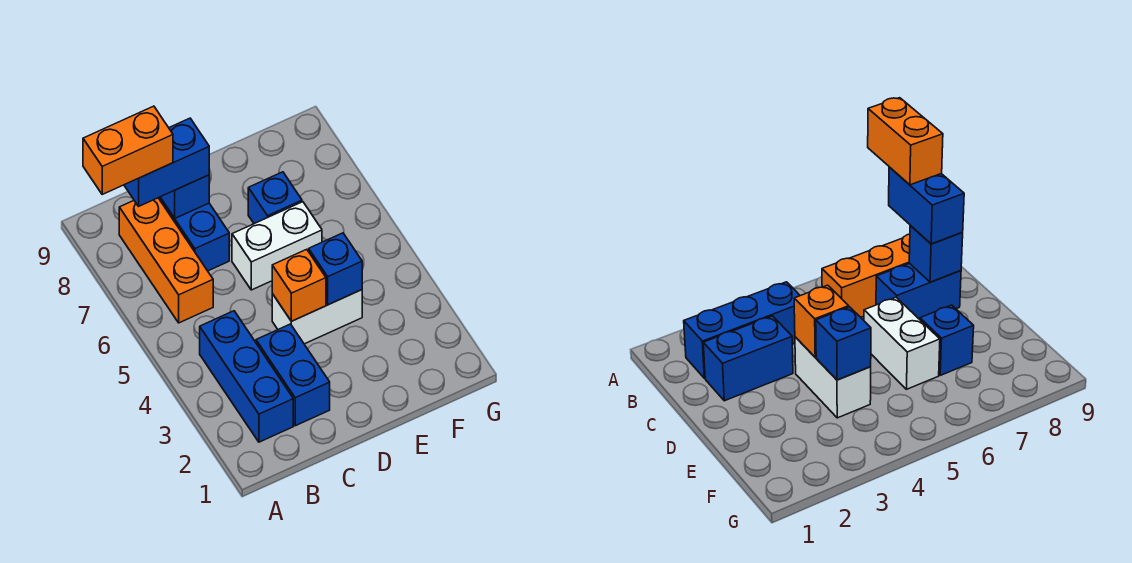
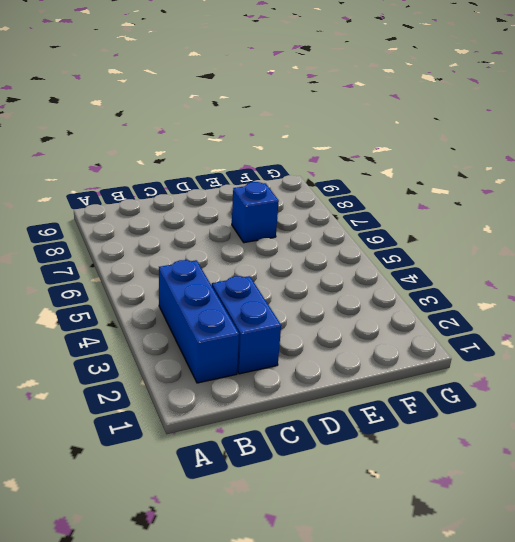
none -> orange brick B6:B8 level 1
none -> blue brick C7:C8 level 1
none -> white brick D4:E4 level 1

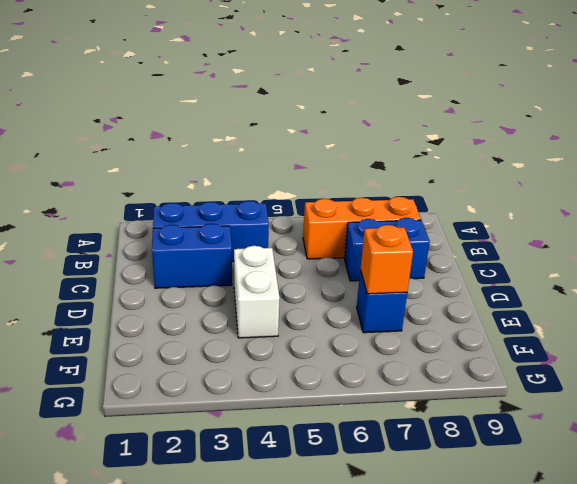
orange brick E7 level 2 -> orange brick D4 level 2
none -> white brick D6:E6 level 1
none -> blue brick C8 level 2
none -> blue brick E4 level 2

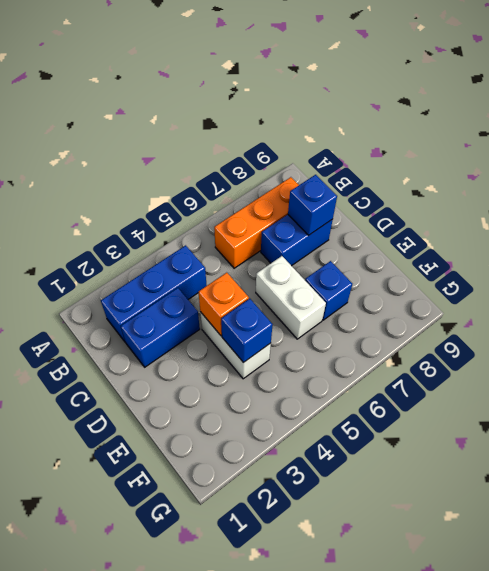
none -> blue brick B8:C8 level 3
none -> orange brick A8:B8 level 4

